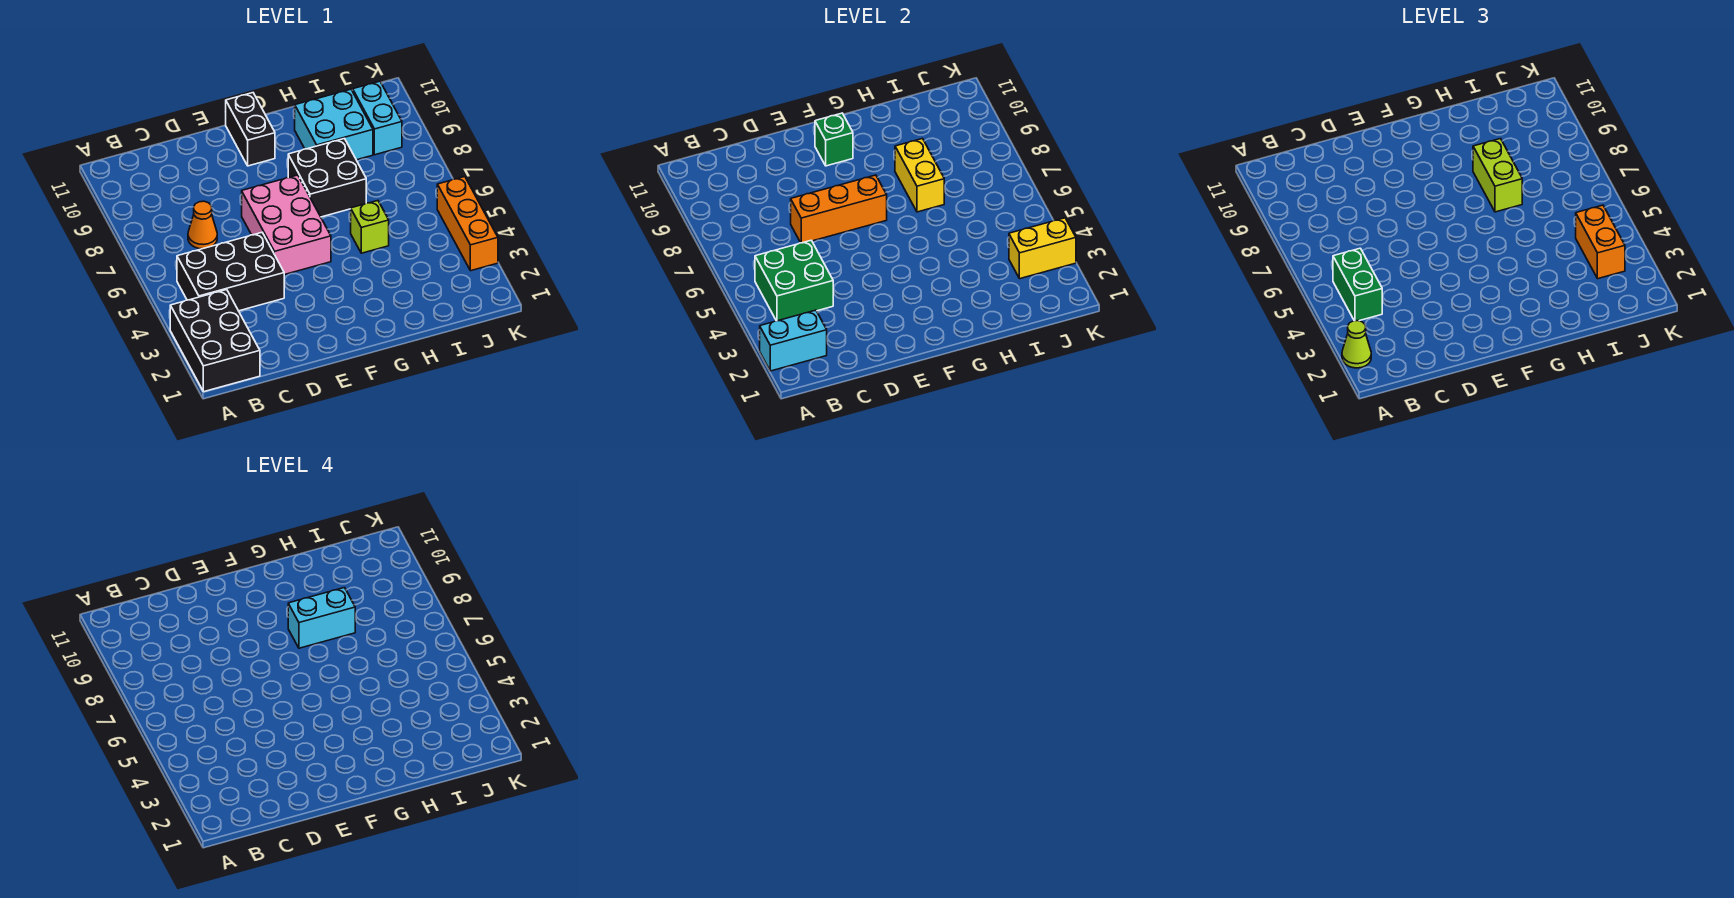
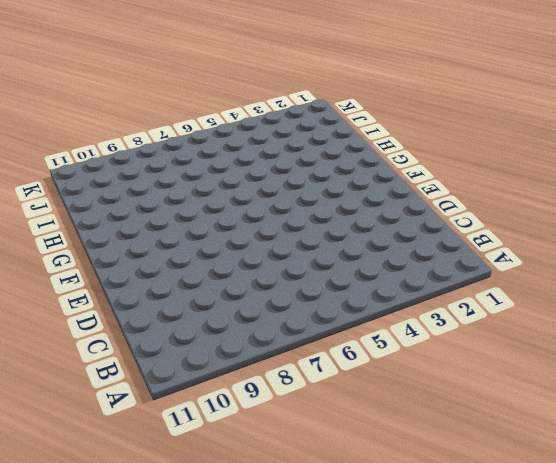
none -> black brick A1:B3 level 1
none -> black brick B4:D5 level 1
none -> orange cone C7 level 1

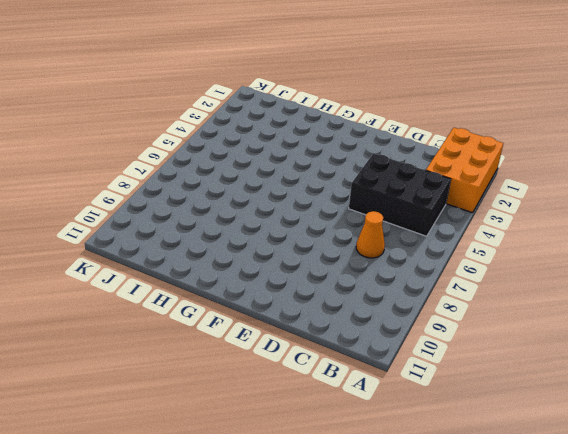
orange brick A1:B3 level 1 -> black brick A1:B3 level 1
none -> pink brick E5:F7 level 1
none -> black brick F10:F11 level 1
none -> black brick G7:H8 level 1

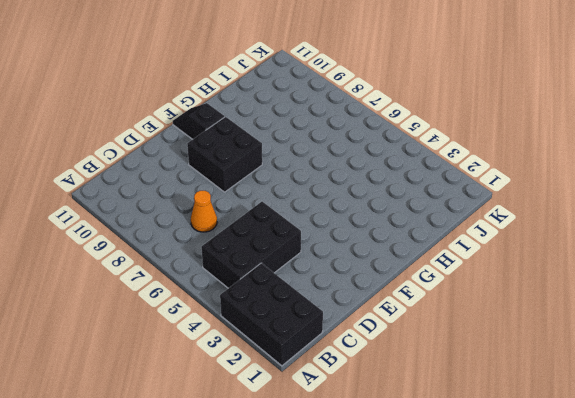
black brick E8:F9 level 1 -> black brick G7:H8 level 1
black slope F10:F11 level 1 top 10 -> black brick F10:F11 level 1
none -> pink brick E5:F7 level 1
none -> lime brick H5 level 1
none -> cyan brick H9:I10 level 1

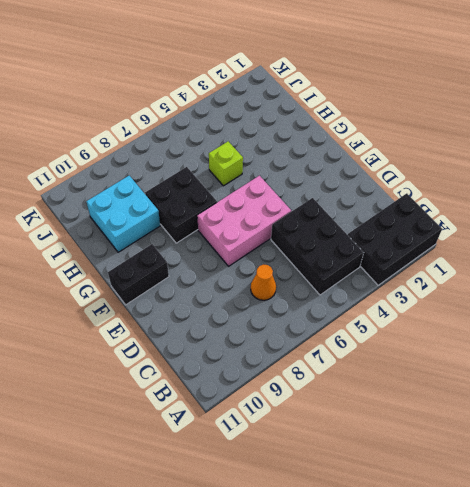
none -> cyan brick J9:J10 level 1
none -> orange brick K3:K5 level 1
none -> cyan brick A2:B2 level 2

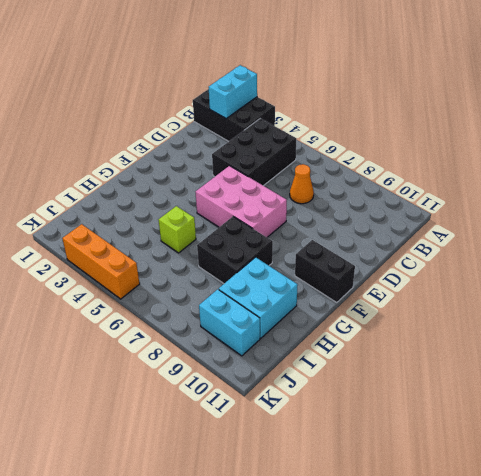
none -> green brick B4:C5 level 2
none -> orange brick D7:F7 level 2
none -> green brick F10 level 2

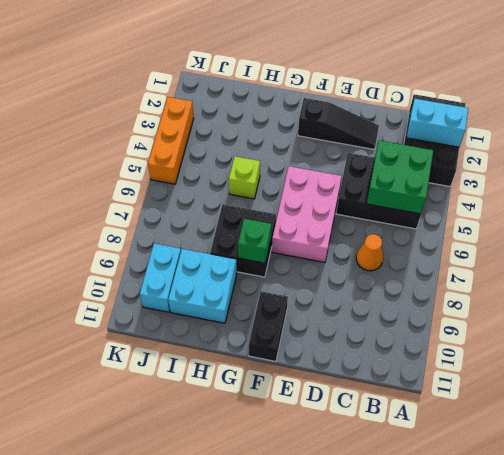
black slope D2:F2 level 1 top F -> none
green brick G8 level 2 -> green brick F10 level 2
none -> orange brick D7:F7 level 2
none -> yellow brick H7:H8 level 2
none -> yellow brick J3:K3 level 2

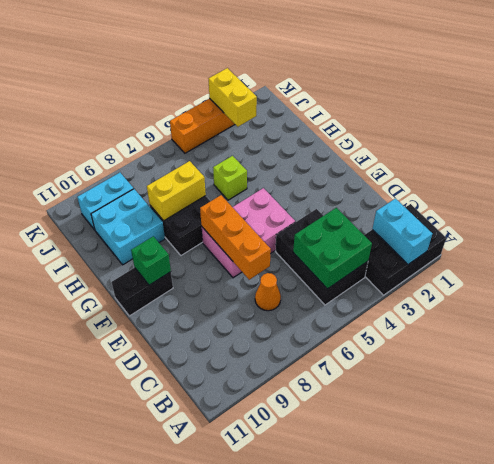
none -> lime cone A2 level 3
none -> green brick B4:B5 level 3
none -> lime brick H7:H8 level 3

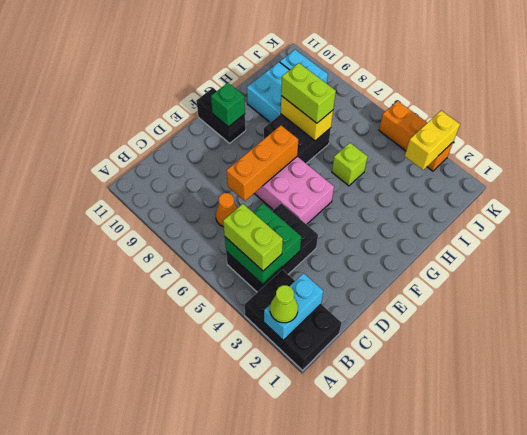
lime brick B4:B5 level 3 -> green brick B4:B5 level 3
none -> orange brick J3:J4 level 3
none -> cyan brick G8:H8 level 4

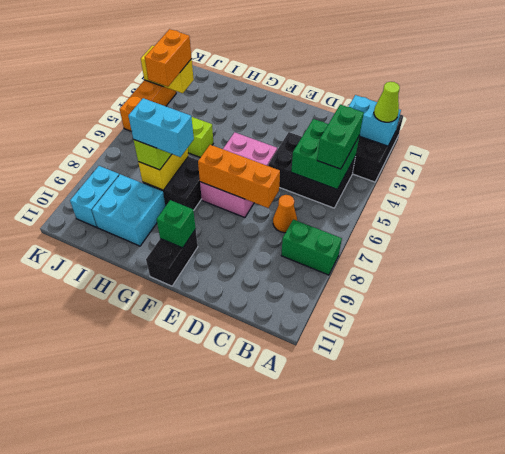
green brick A8:B8 level 1 -> none

